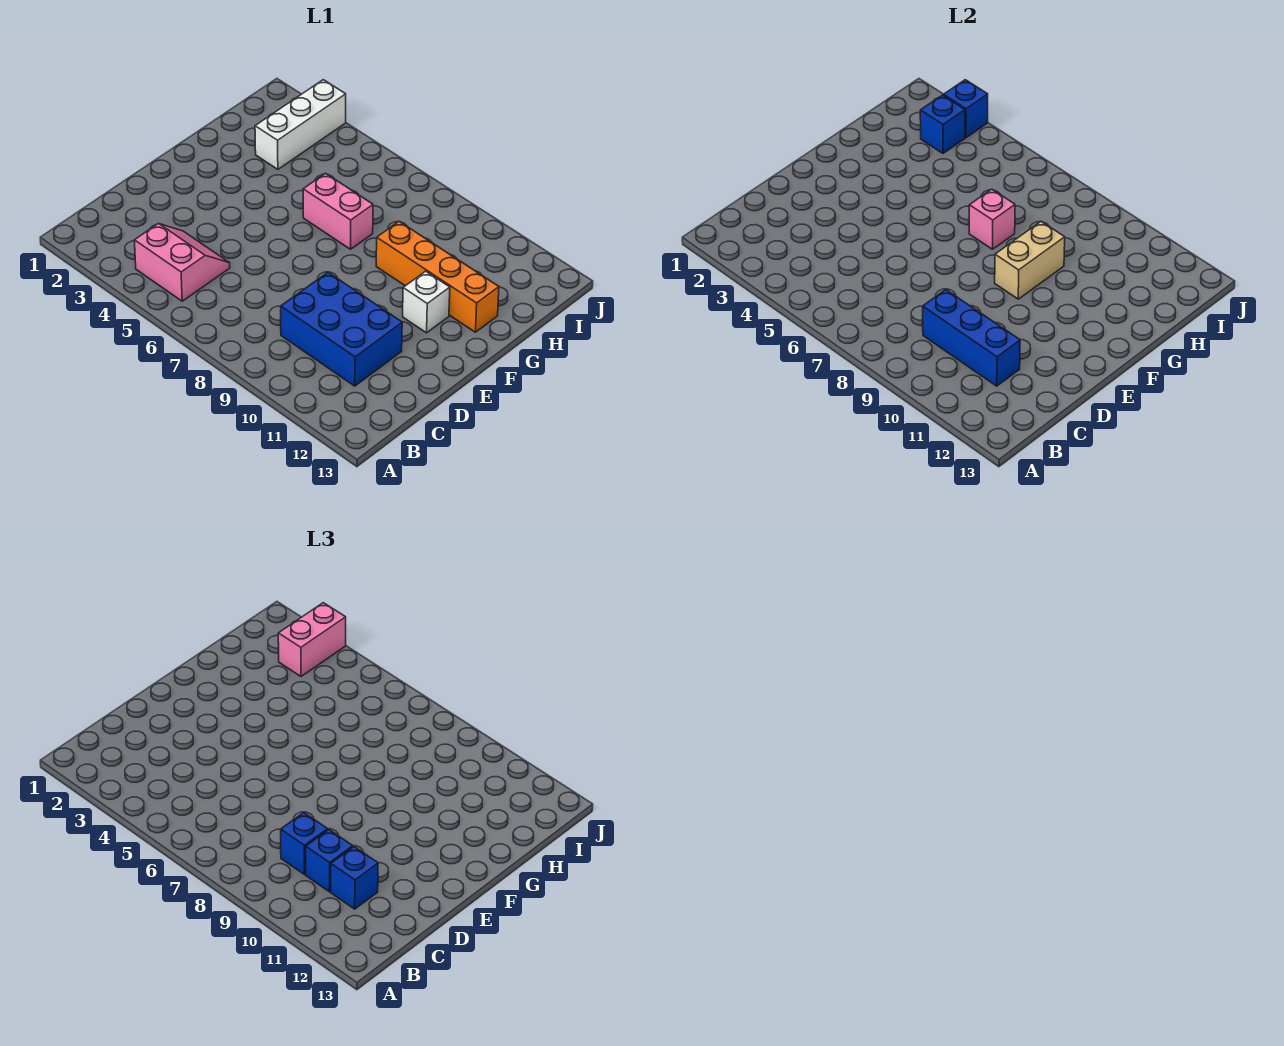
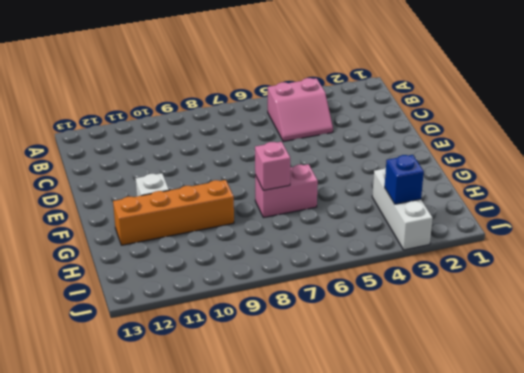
none -> blue brick C9:D11 level 1
none -> blue brick C9:C11 level 2
none -> tan brick F9:G9 level 2

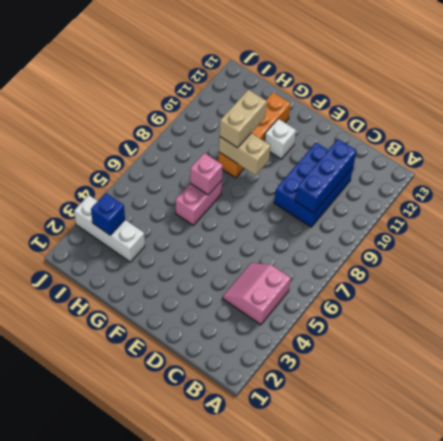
tan brick G9:G10 level 3 -> none
none -> blue brick J3 level 2
none -> blue brick C9 level 3
none -> blue brick C10 level 3

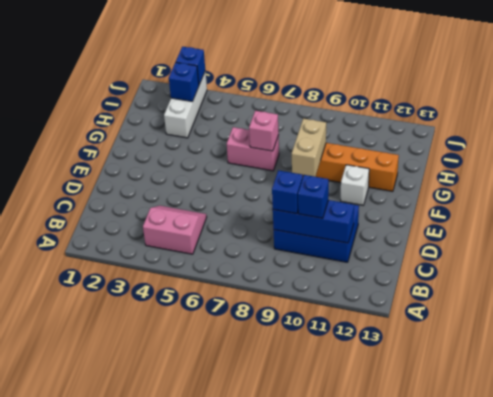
none -> blue brick C11 level 3
none -> pink brick I3:J3 level 3

